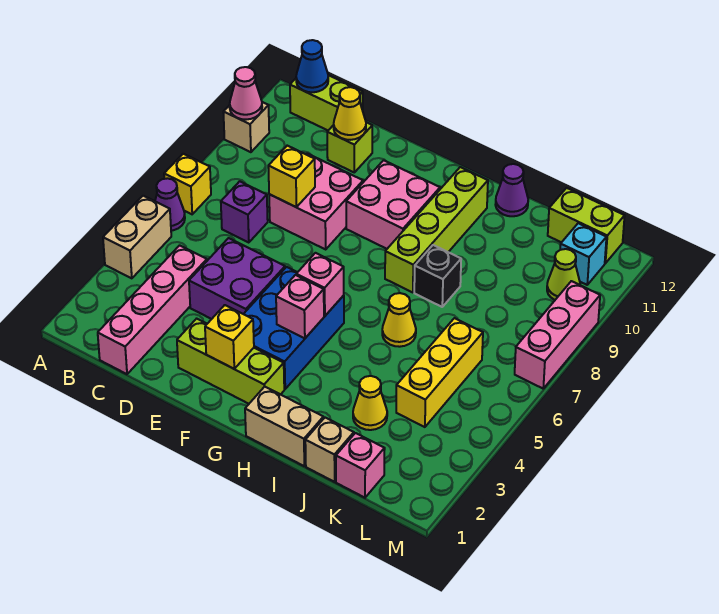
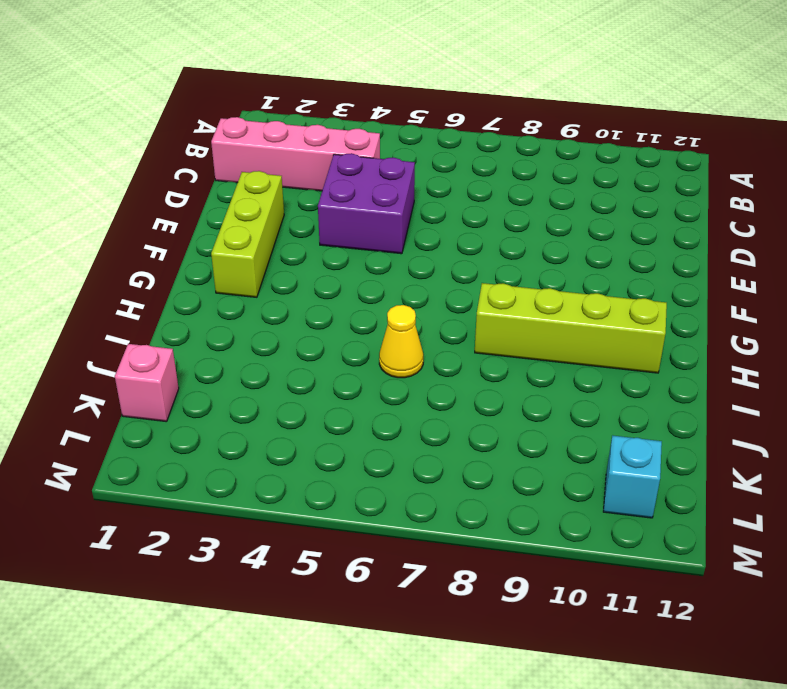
none -> tan brick A4:A5 level 1
none -> purple cone A6 level 1
none -> yellow brick A7 level 1
none -> tan brick A10 level 1

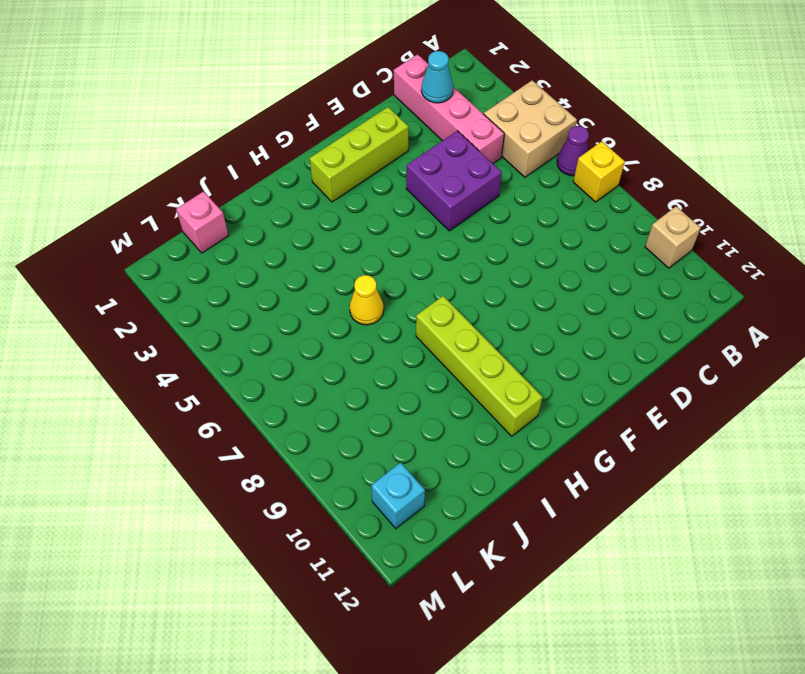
tan brick A4:B5 level 1 -> tan brick A4:A5 level 1
cyan cone C2 level 2 -> none
none -> lime brick B12:C12 level 1
none -> purple brick C7 level 1
none -> pink brick D8:E9 level 1
none -> lime brick D11 level 1

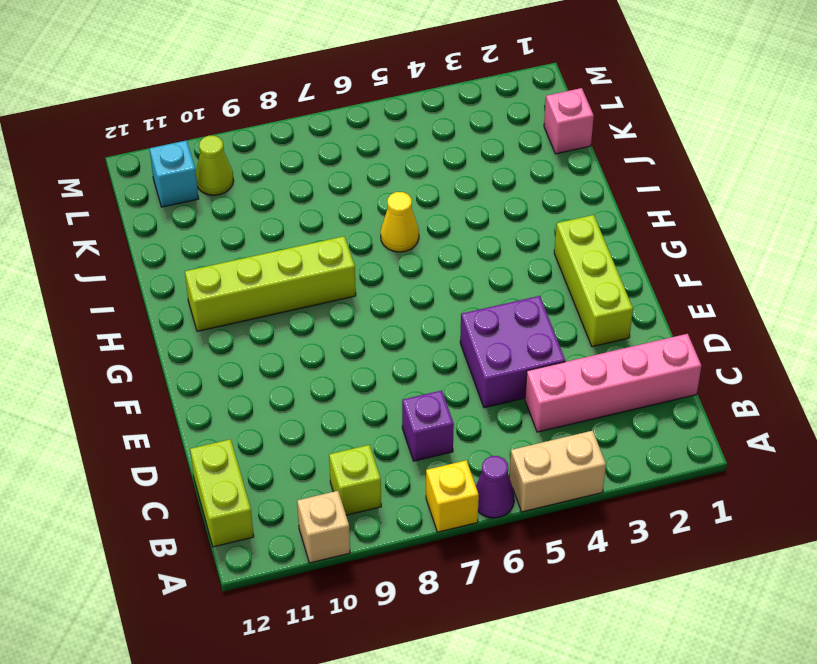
lime brick B9 level 1 -> lime brick D11 level 1
none -> pink brick D8:E9 level 1
none -> blue brick F3:G5 level 1
none -> pink brick F9:G10 level 1
none -> tan brick H1:I1 level 1

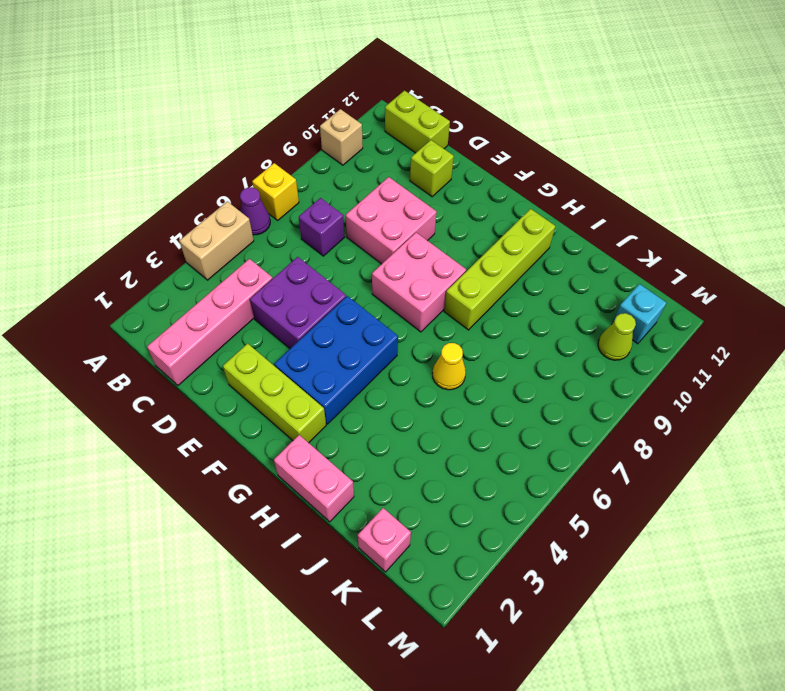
pink brick F7:G8 level 1 -> pink brick F9:G10 level 1
pink brick H1:I1 level 1 -> tan brick H1:I1 level 1
none -> black brick I8 level 1
none -> purple cone I12 level 1
none -> tan brick J1 level 1
none -> yellow cone J3 level 1

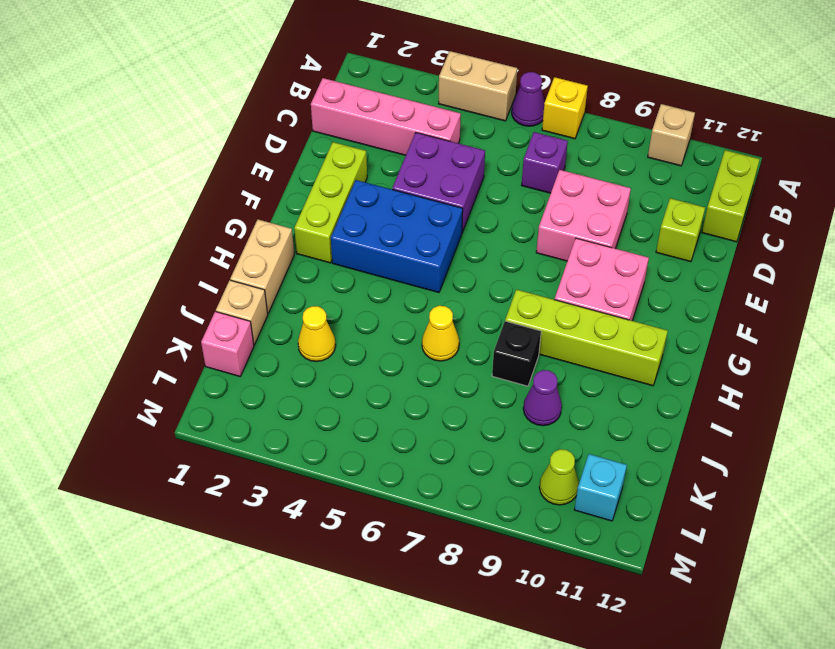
purple cone J9 level 1 -> purple cone I12 level 1
none -> yellow brick K4:K6 level 1
none -> lime brick K12:L12 level 1
none -> pink brick M7:M9 level 1
none -> pink cone A10 level 2

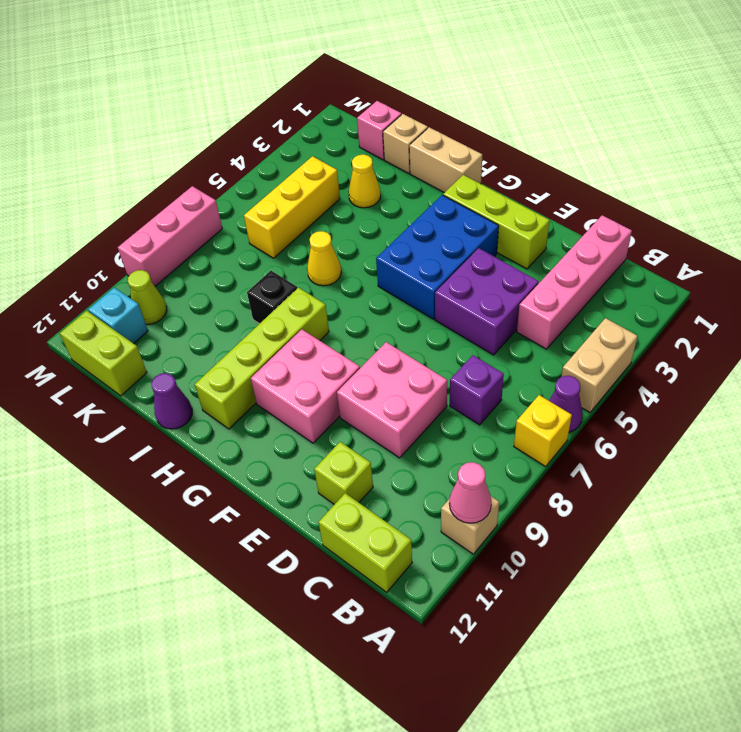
none -> blue cone B12 level 2
none -> yellow brick D8 level 2
none -> yellow cone D11 level 2
none -> yellow brick F2 level 2

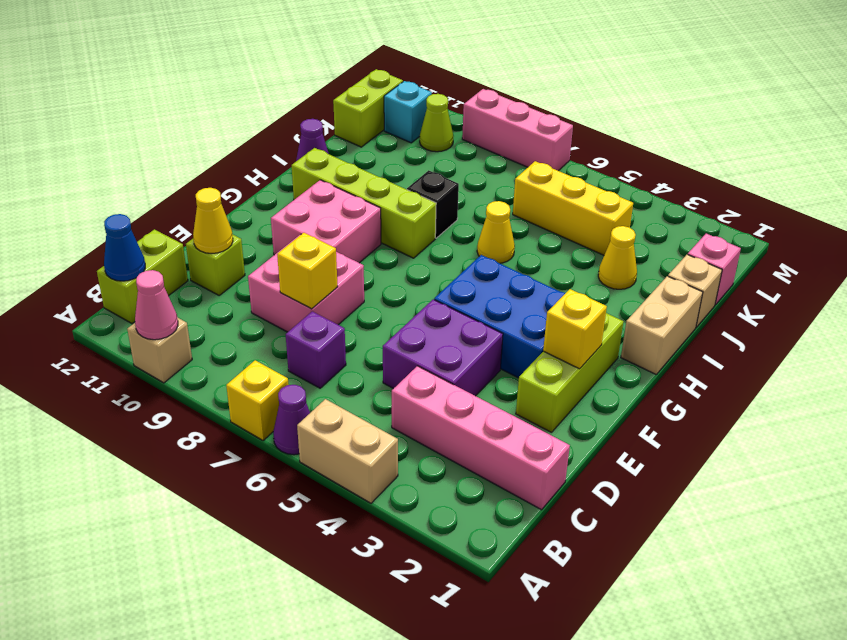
none -> pink brick G4 level 2
none -> pink brick G5 level 2

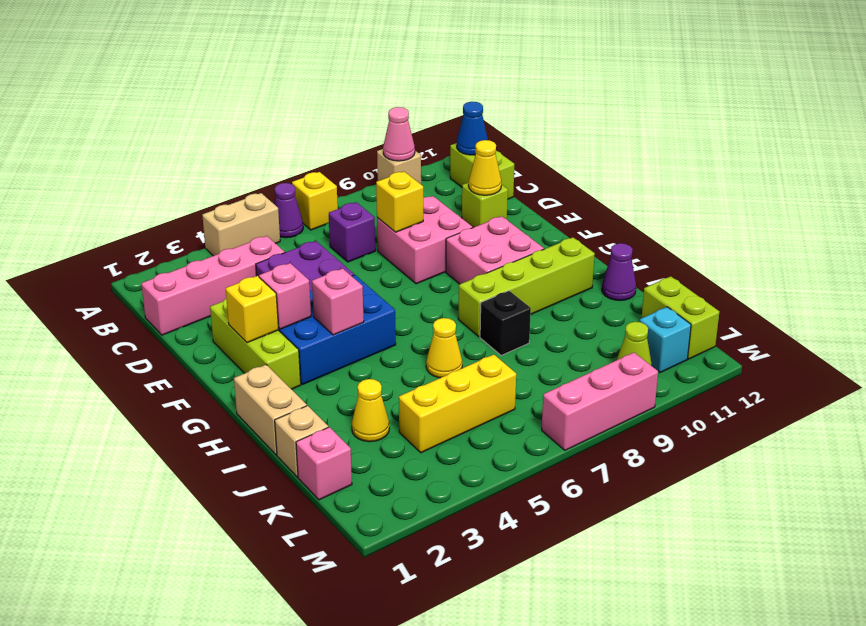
pink brick F3 level 2 -> pink brick G5 level 2

